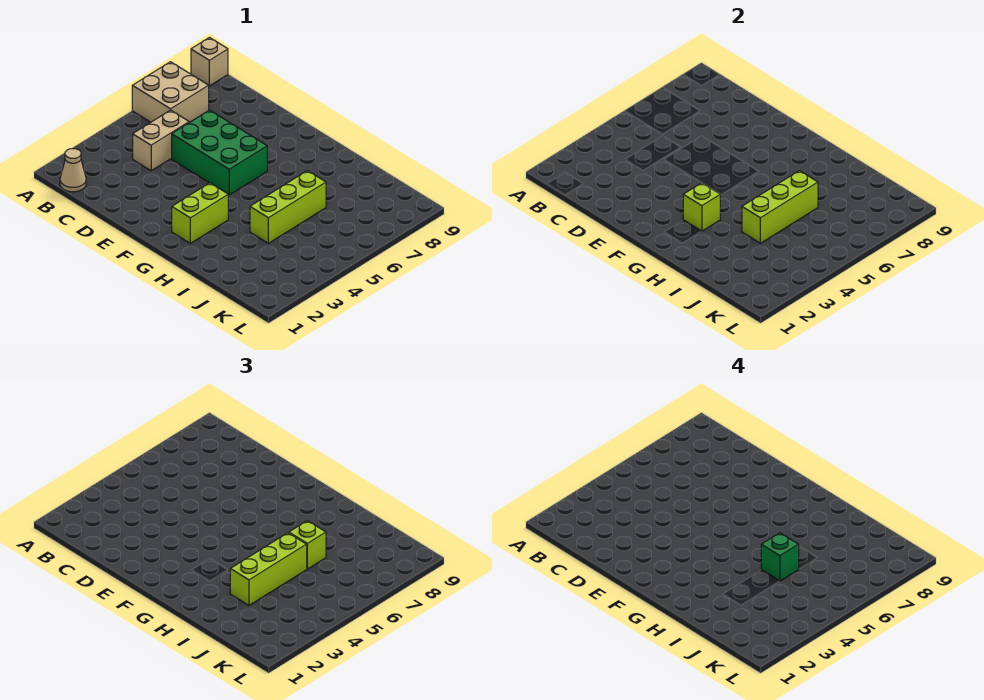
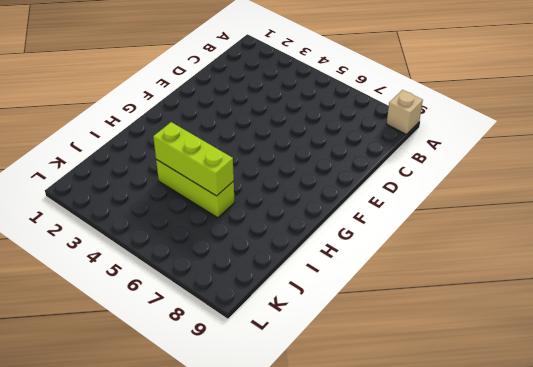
none -> tan brick A6:B7 level 1
none -> tan cone B1 level 1
none -> tan brick C4:C5 level 1

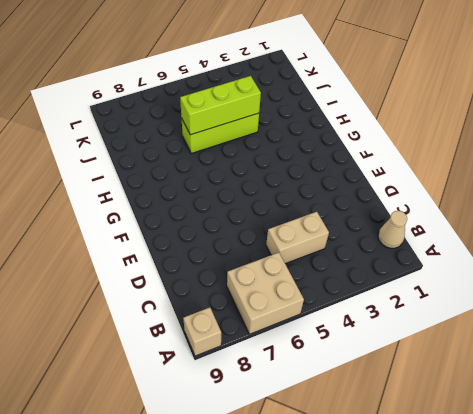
none -> green brick D5:F6 level 1
none -> lime brick G2:G3 level 1
none -> lime brick G3 level 2

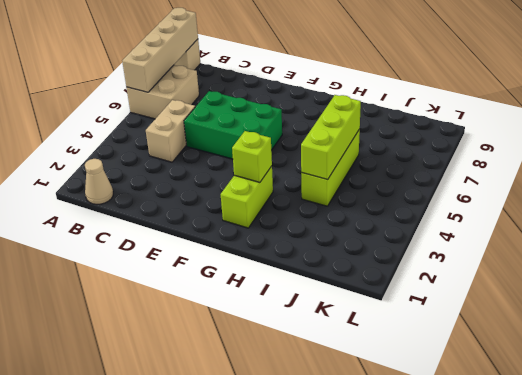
tan brick A6:A9 level 2 -> none
none -> lime brick I3:I5 level 3
none -> lime brick I6 level 3
none -> green brick I5 level 4

